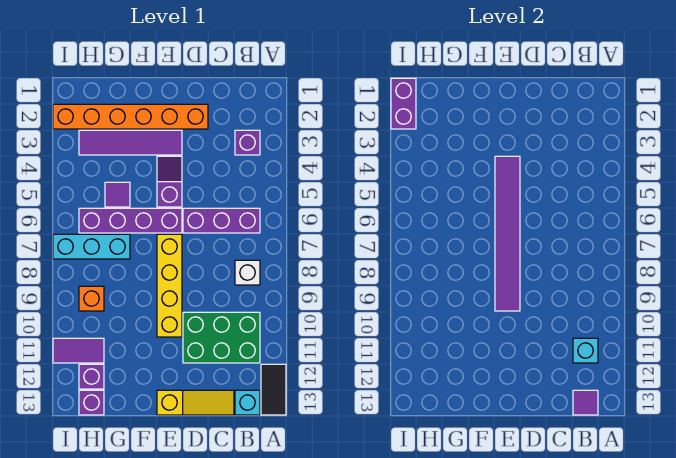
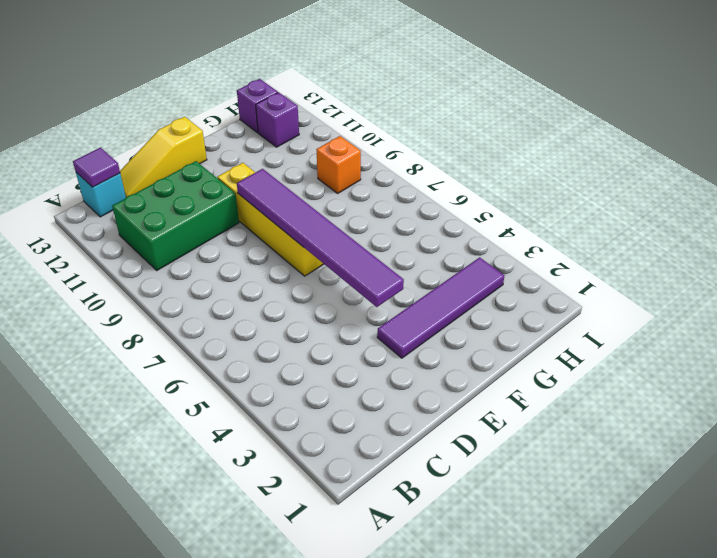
none -> black tile A12:A13 level 1
none -> purple brick B3 level 1
none -> purple brick B6:D6 level 1

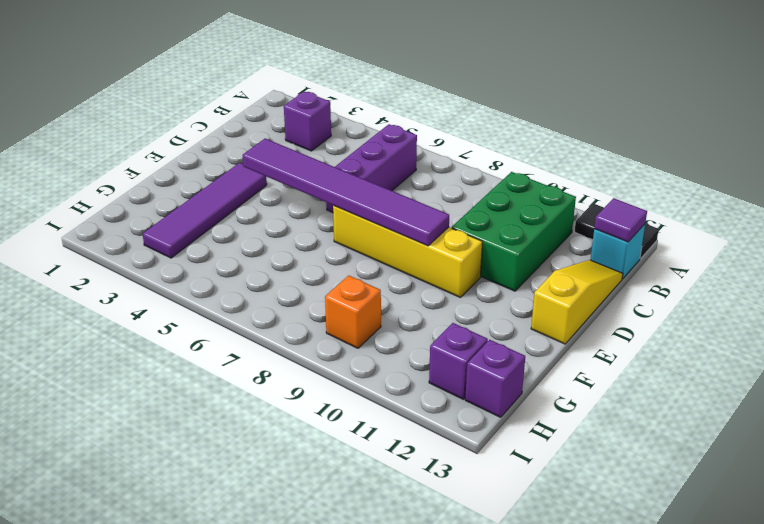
none -> white brick B8 level 1
none -> orange brick D2:I2 level 1
none -> purple slope E4:E5 level 1 top 5

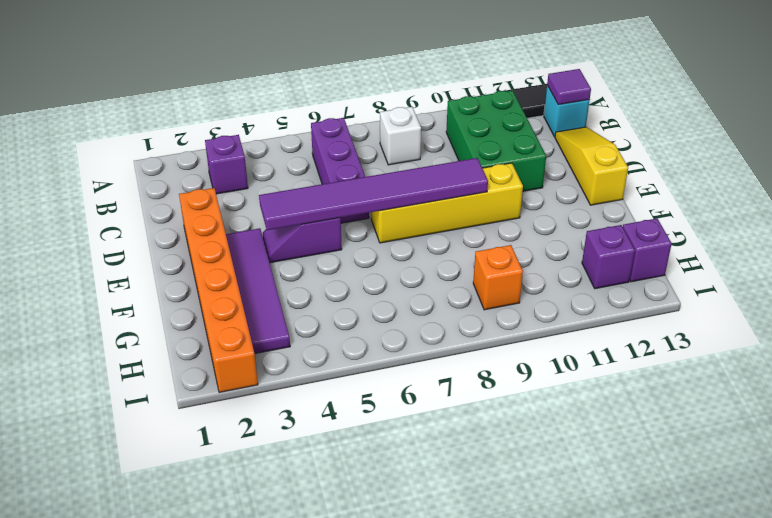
none -> purple brick E6:H6 level 1
none -> purple tile G5 level 1
none -> cyan brick G7:I7 level 1

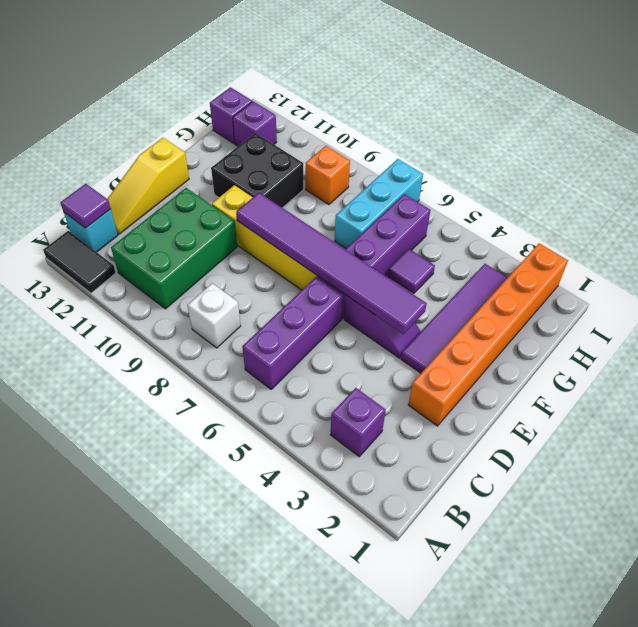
black brick F10:G11 level 1 -> none
none -> purple tile H11:I11 level 1
none -> cyan brick B11 level 2
none -> purple brick I1:I2 level 2

